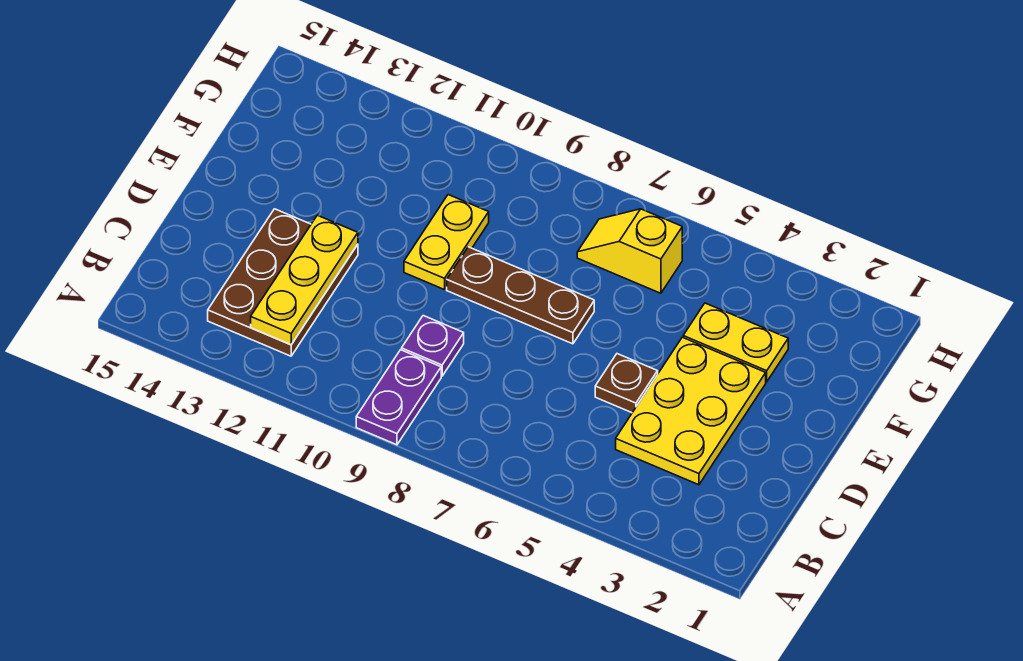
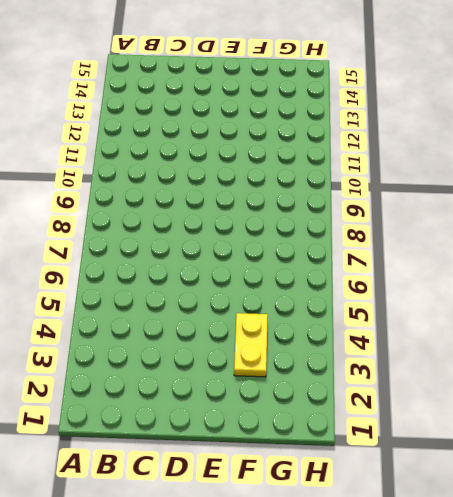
none -> purple plate A9:B9 level 1
none -> brown plate B12:D13 level 1

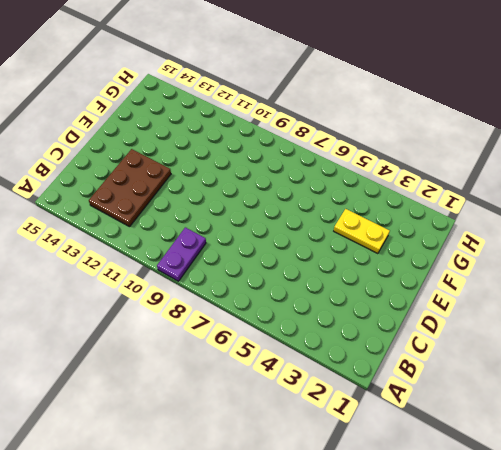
none -> yellow plate C3:E4 level 1
none -> purple plate C9 level 1

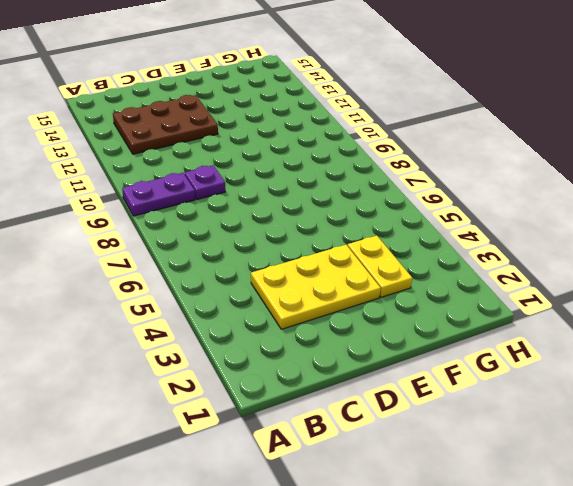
none -> brown plate D5 level 1
none -> brown plate E7:E9 level 1

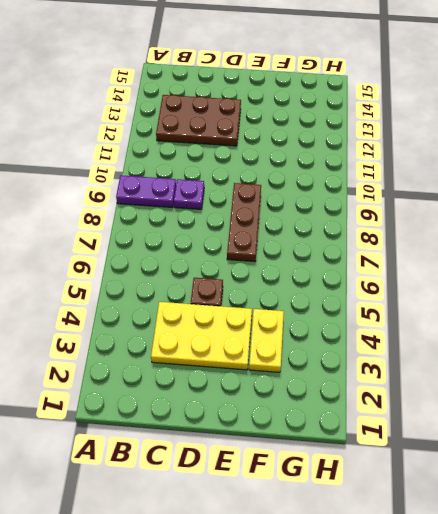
none -> yellow plate E10:F10 level 1
none -> yellow slope G6:G7 level 1 top 6

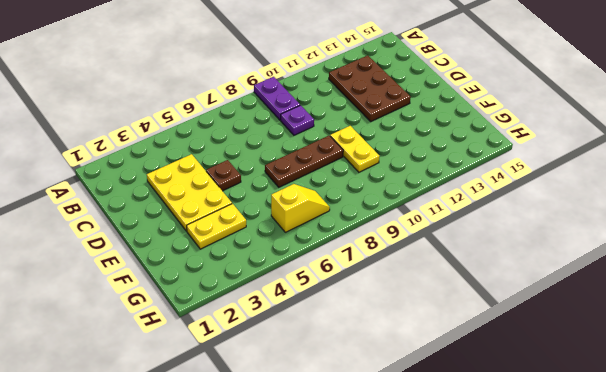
none -> yellow plate B12:D12 level 2

